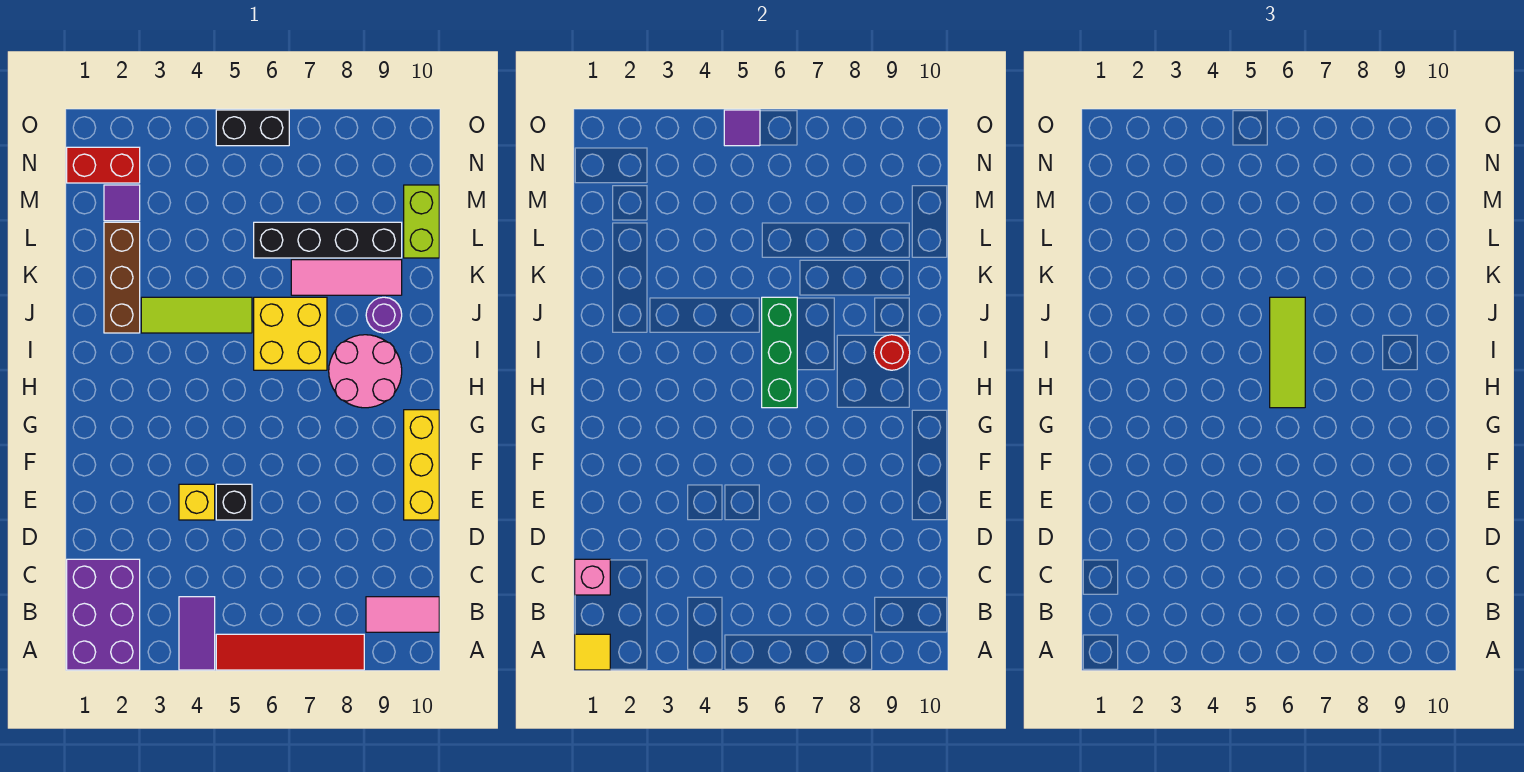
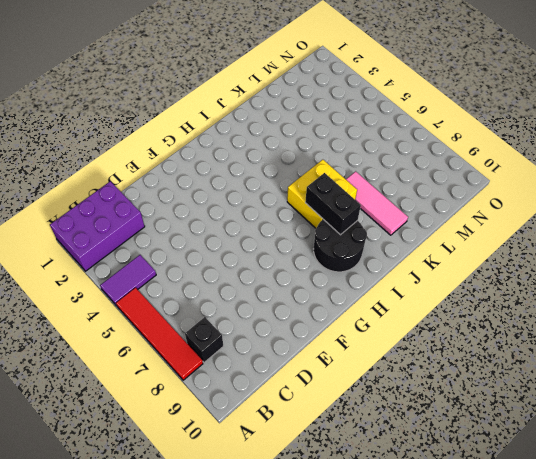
black brick B8 level 1 -> black brick E5 level 1
black round brick H8:I9 level 1 -> pink round brick H8:I9 level 1
black brick I7:I8 level 2 -> black brick O5:O6 level 1
none -> pink tile B9:B10 level 1
none -> yellow brick E4 level 1
none -> yellow brick E10:G10 level 1

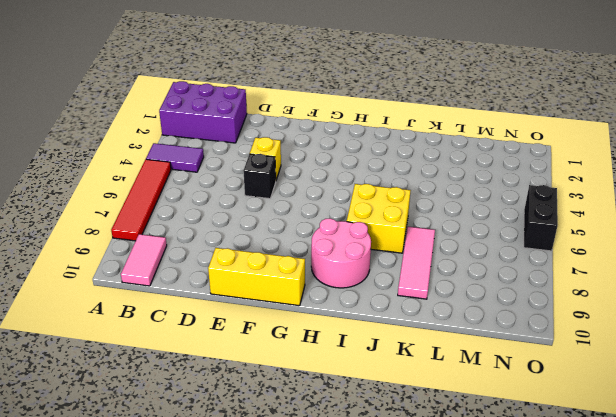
none -> brown brick J2:L2 level 1
none -> lime tile J3:J5 level 1
none -> purple round brick J9 level 1

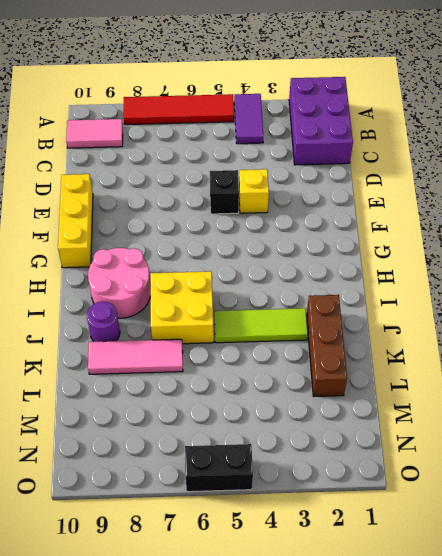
none -> black brick L6:L9 level 1
none -> lime brick L10:M10 level 1
none -> purple tile M2 level 1

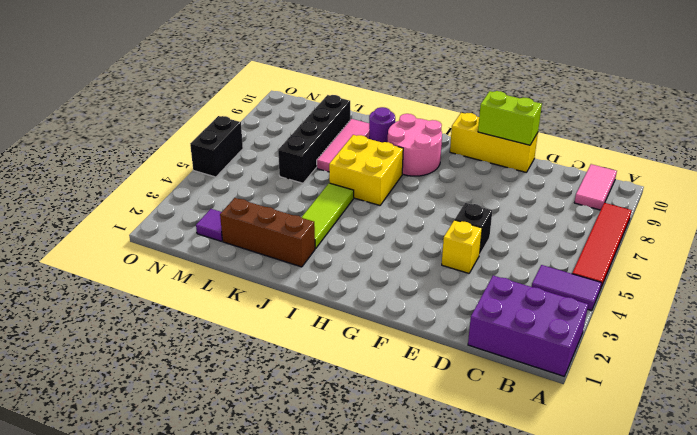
lime brick E10:F10 level 2 -> lime brick L10:M10 level 1
none -> red brick N1:N2 level 1
none -> yellow tile A1 level 2
none -> pink brick C1 level 2

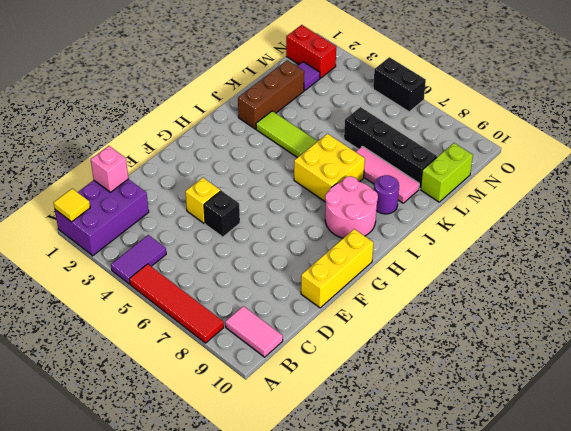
none -> green brick H6:J6 level 2
none -> red round brick I9 level 2
none -> purple tile O5 level 2

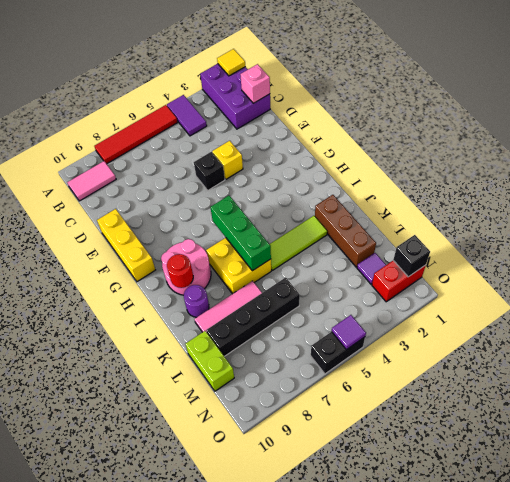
black brick N1 level 2 -> none
none -> lime tile H6:J6 level 3

